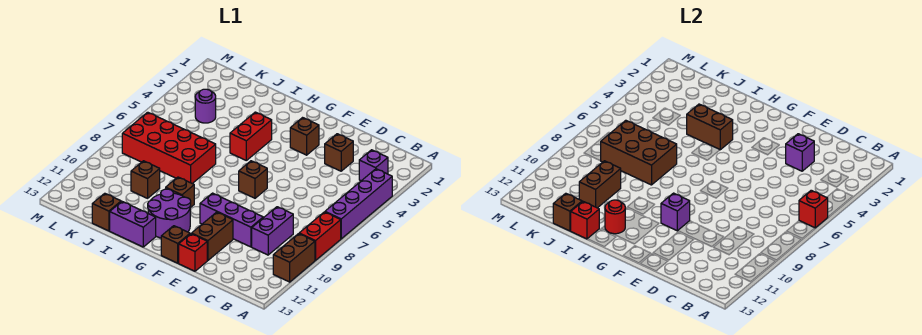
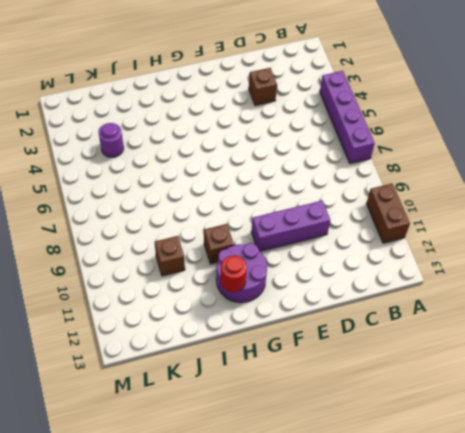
none -> red brick A8:A9 level 1
none -> purple brick B3 level 1
none -> purple brick C9:C10 level 1

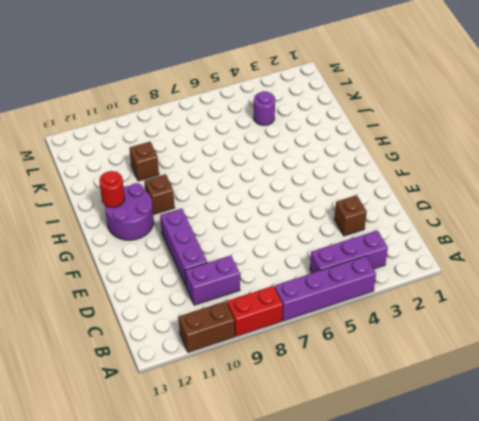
purple brick B3:B5 level 1 -> purple brick B3 level 1
none -> brown brick E11:E12 level 1
none -> red brick E13 level 1
none -> brown brick F3 level 1

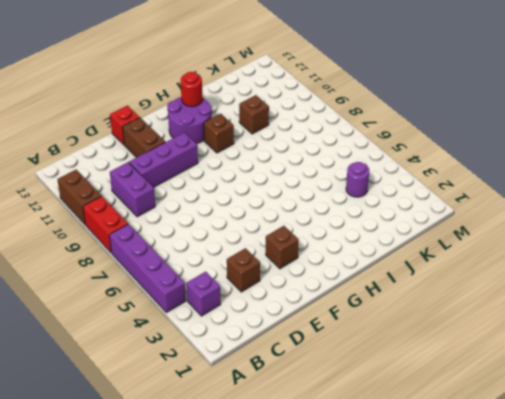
none -> brown brick F7 level 1
none -> brown brick F13 level 1
none -> red brick H4:H5 level 1

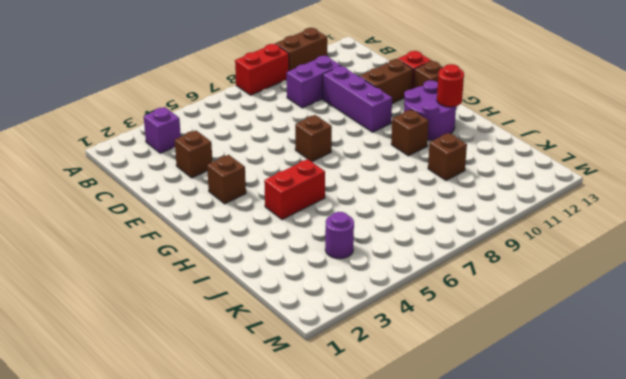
none -> purple brick A4:A7 level 1
none -> purple brick H13:I13 level 1
none -> red brick I7:L8 level 1

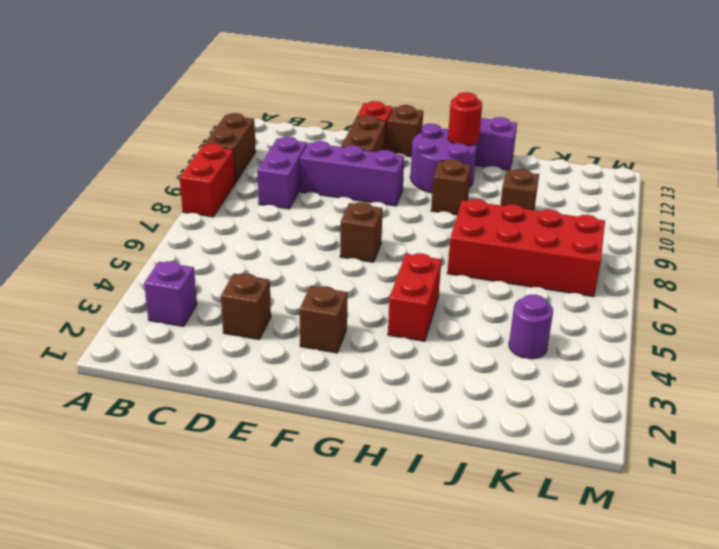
none -> purple brick A4:A7 level 1
none -> brown brick J13 level 1
none -> red brick A6 level 2

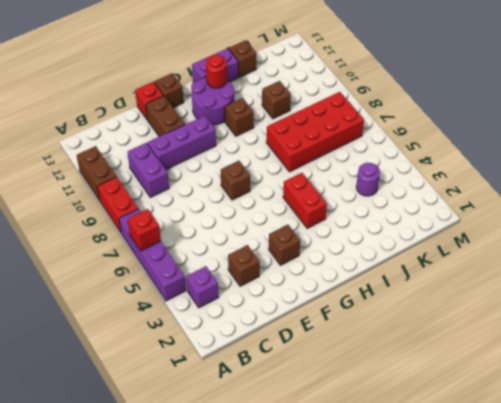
none -> purple brick D3 level 2
none -> purple brick F10 level 2
none -> brown brick H4:I4 level 2

